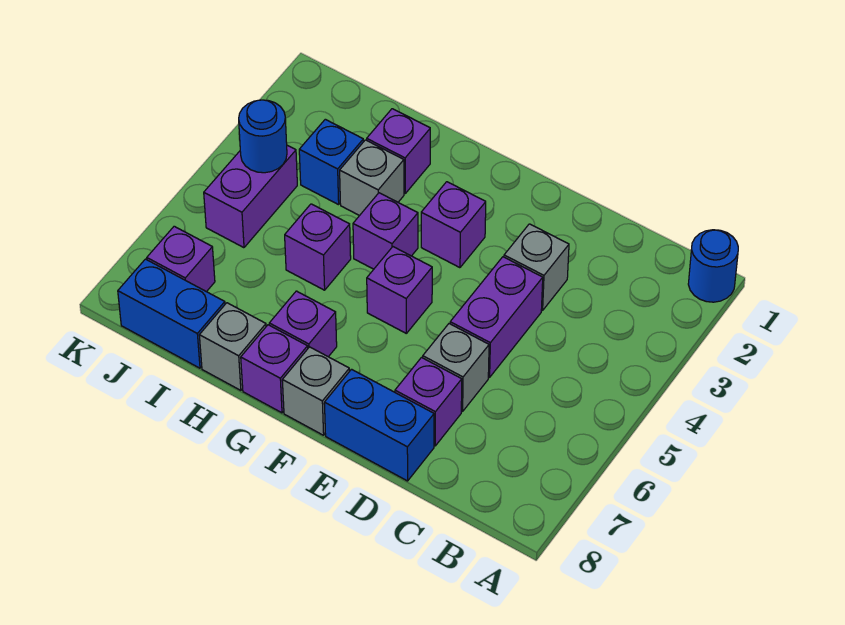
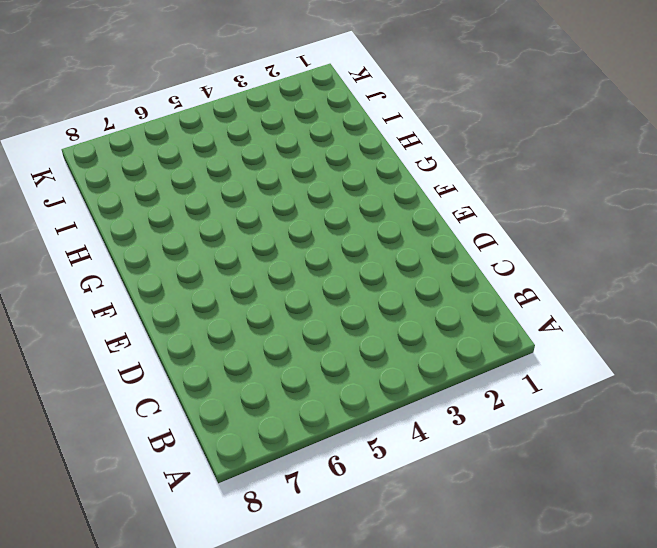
none -> blue round brick A1 level 1
none -> grey brick D3 level 1
none -> purple brick D4:D5 level 1

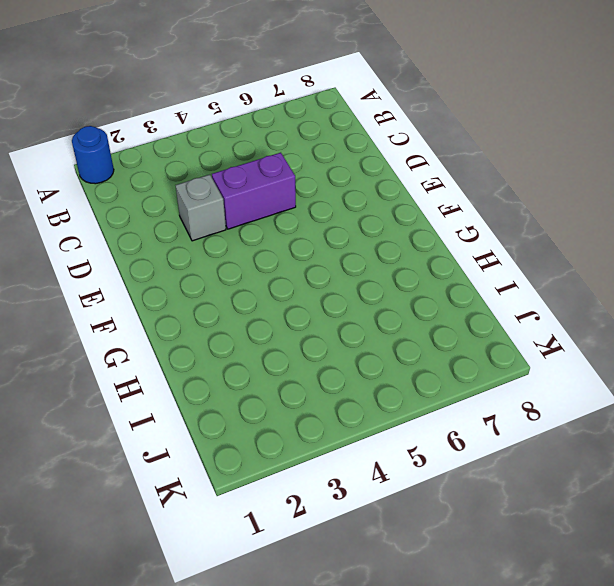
none -> grey brick D6 level 1
none -> purple brick D7 level 1
none -> blue brick D8:E8 level 1

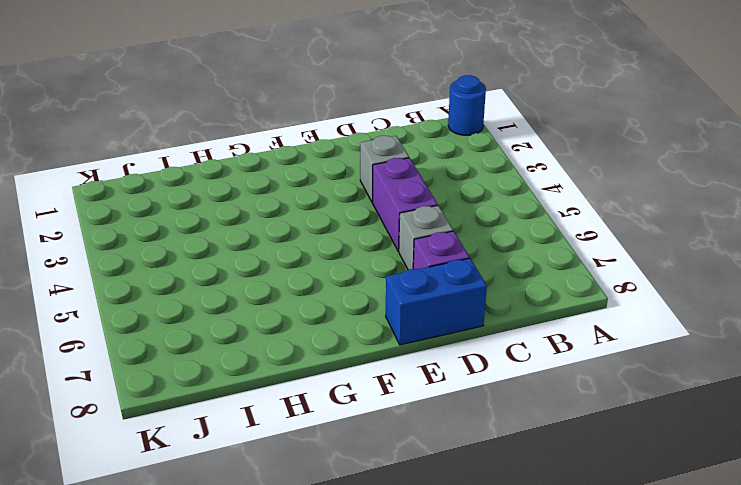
none -> purple brick F3 level 1
none -> purple brick F5 level 1
none -> grey brick F8 level 1

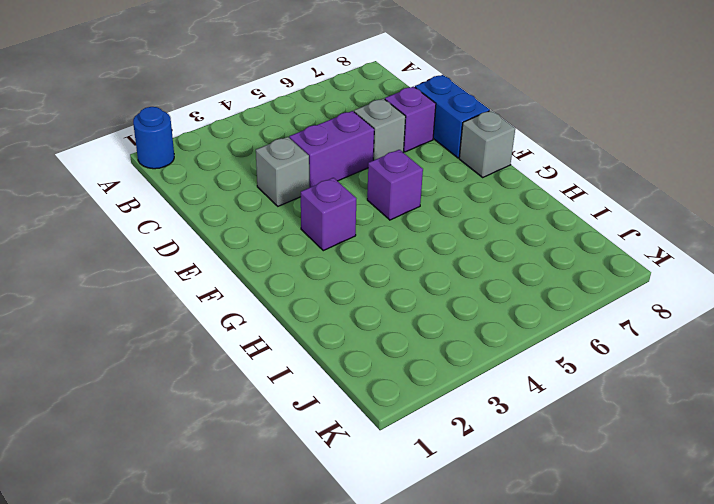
none -> purple brick G4 level 1
none -> purple brick G7 level 1
none -> purple brick G8 level 1

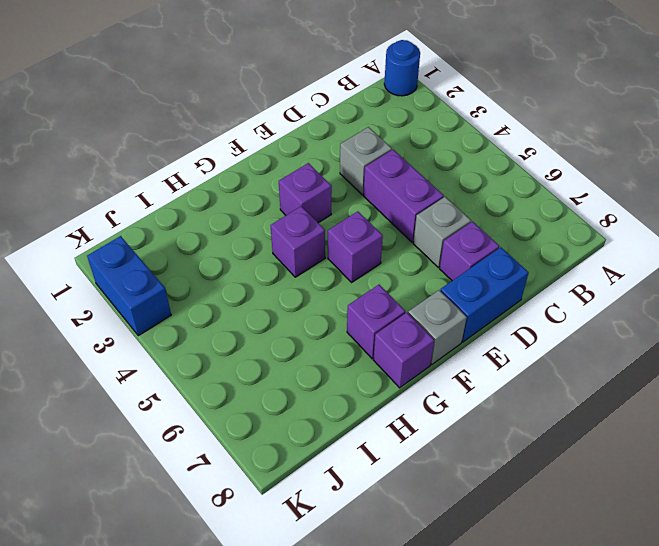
blue brick K2:K3 level 1 -> blue brick I8:J8 level 1
none -> purple brick H2 level 1
none -> grey brick H3 level 1
none -> purple brick H5 level 1

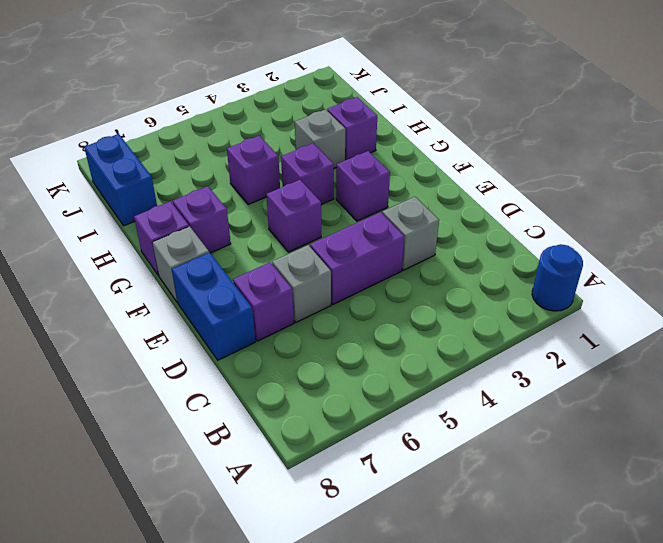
none -> grey brick H8 level 1
none -> blue brick I3 level 1
none -> purple brick J4:J5 level 1

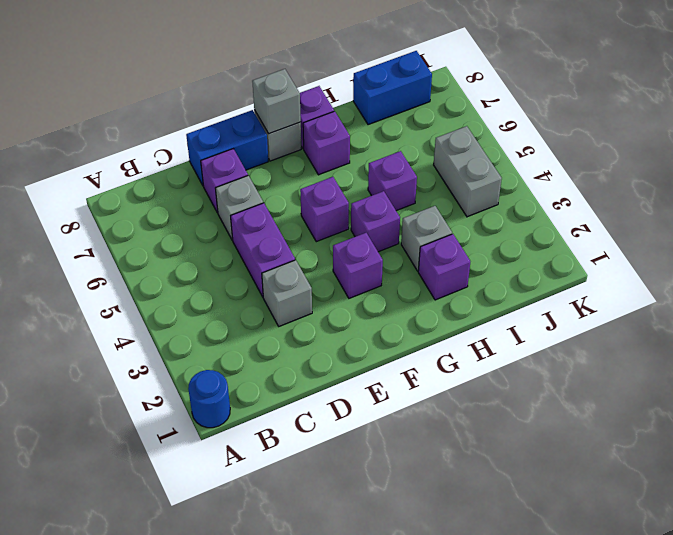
grey brick F8 level 2 -> grey brick H8 level 1
grey brick J4:J5 level 1 -> purple brick J4:J5 level 1
none -> blue brick I3 level 1
none -> purple brick J7 level 1
none -> blue round brick J4 level 2

